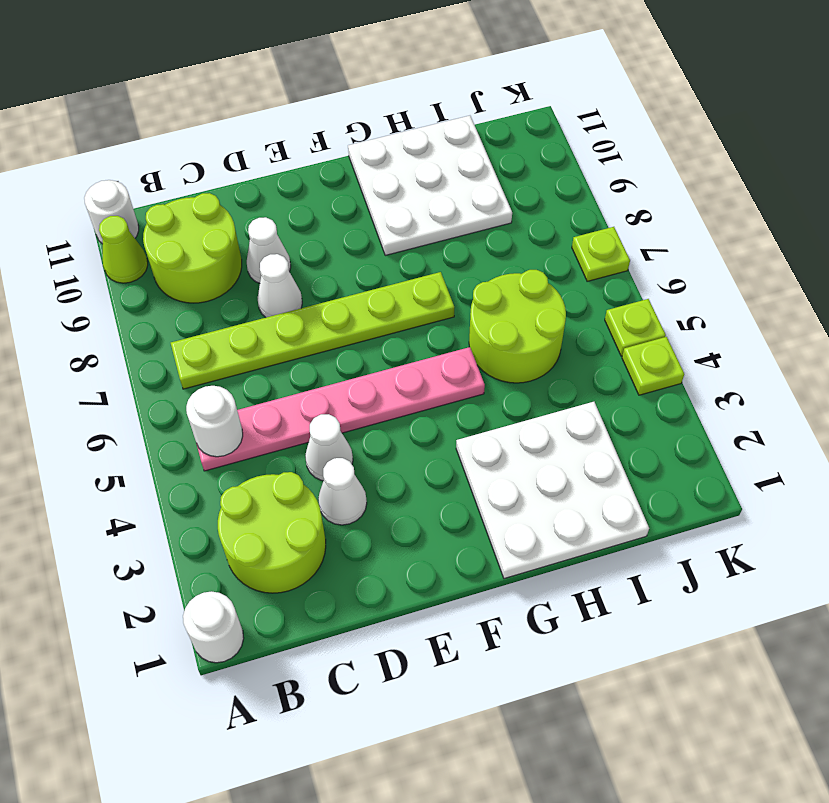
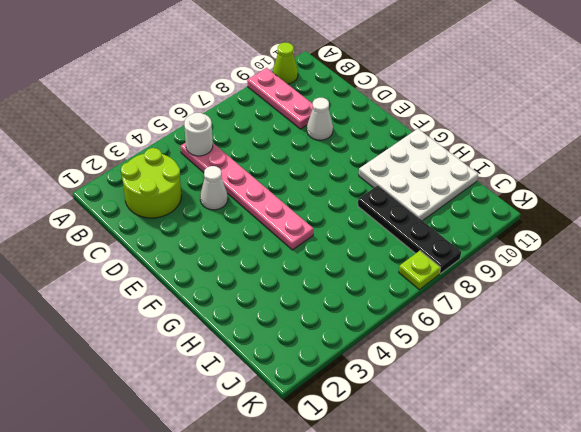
pink plate A9:C9 level 1 -> lime round brick B9:C10 level 1
black plate H8:K8 level 1 -> none
none -> white round brick A1 level 1
none -> white round brick A11 level 1
none -> lime plate B7:G7 level 1

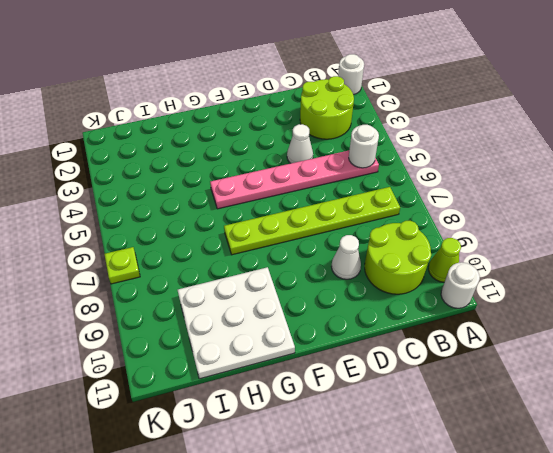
none -> white cone D3 level 1
none -> white cone D8 level 1
none -> white plate G1:I3 level 1

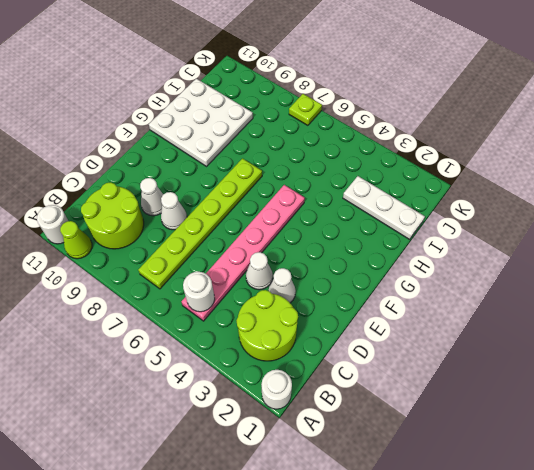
white plate I1:I3 level 1 -> white plate G1:I3 level 1
none -> lime round brick H5:I6 level 1
none -> lime plate K4 level 1
none -> lime plate K5 level 1

